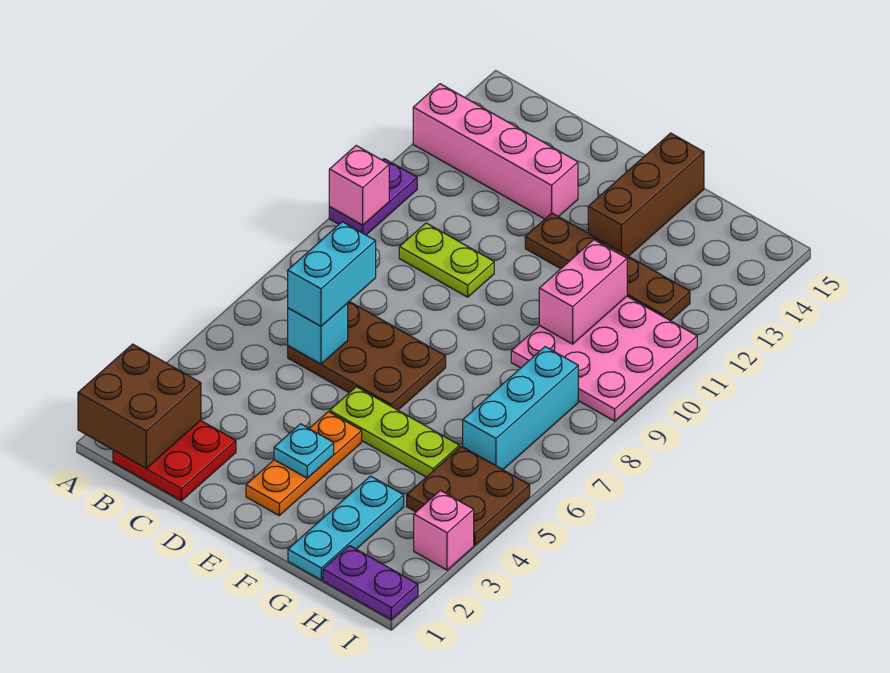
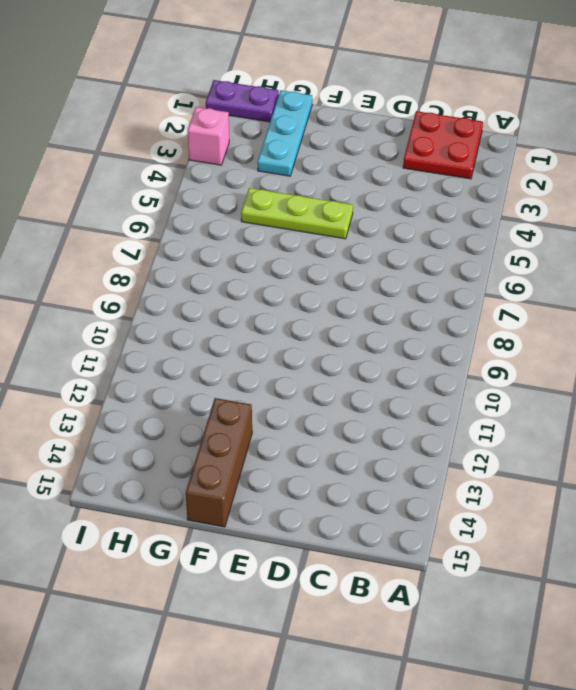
none -> purple plate A10:A11 level 1
none -> pink brick A13:D13 level 1
none -> brown plate C6:E7 level 1

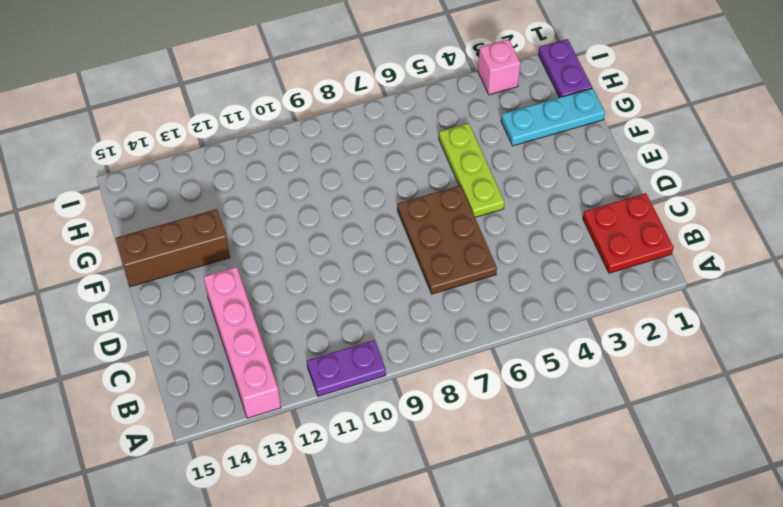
none -> lime plate C10:D10 level 1
none -> orange plate E2:E4 level 1
none -> brown plate E12:H12 level 1

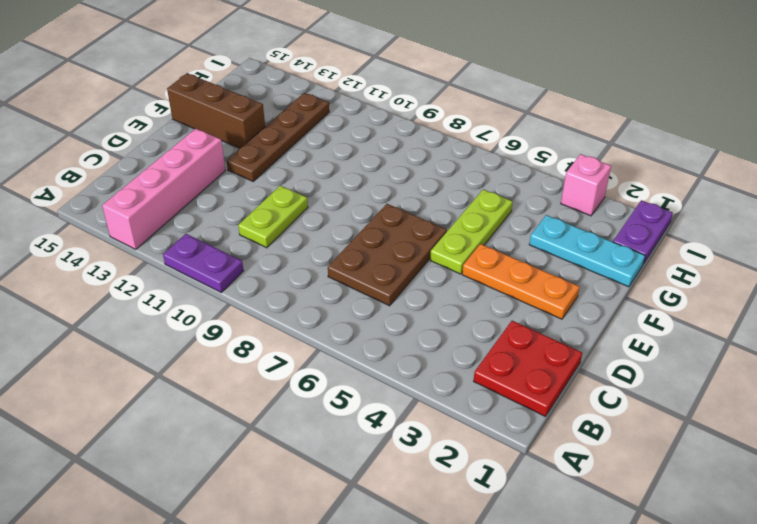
none -> pink plate G9:I11 level 1
none -> brown plate H4:I5 level 1
none -> cyan brick H6:H8 level 1

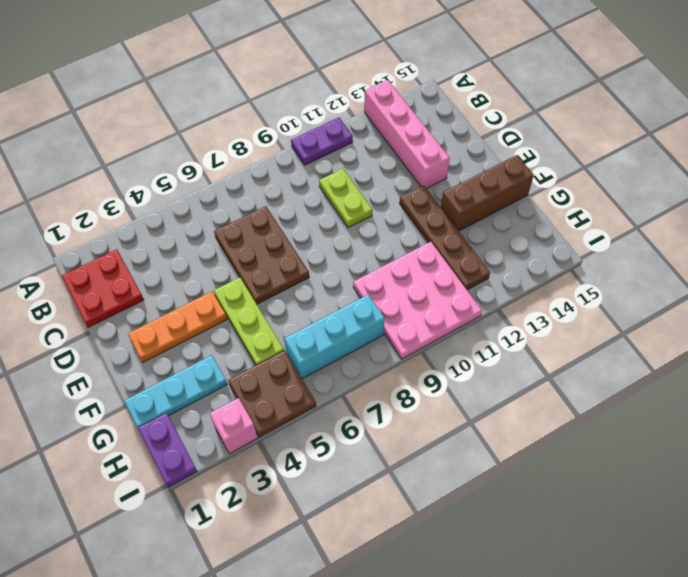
none -> brown brick A1:B2 level 2
none -> pink brick A10 level 2
none -> cyan brick C6 level 2

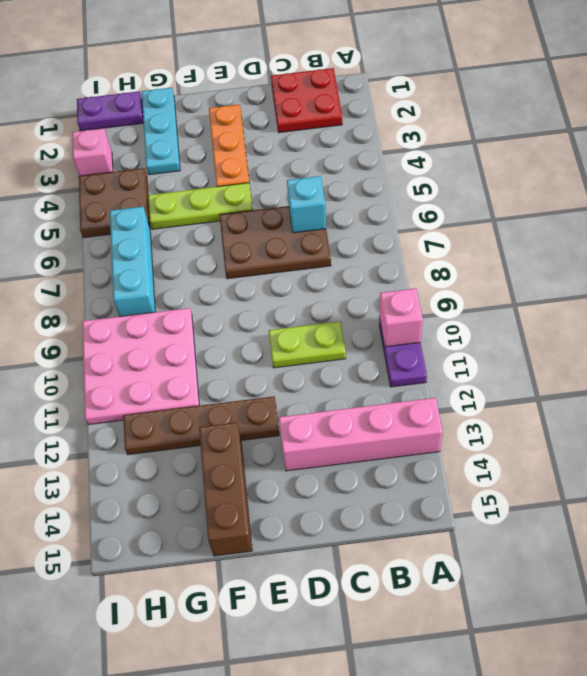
none -> brown brick A1:B2 level 2
none -> cyan plate E3 level 2
none -> pink brick G10:G11 level 2

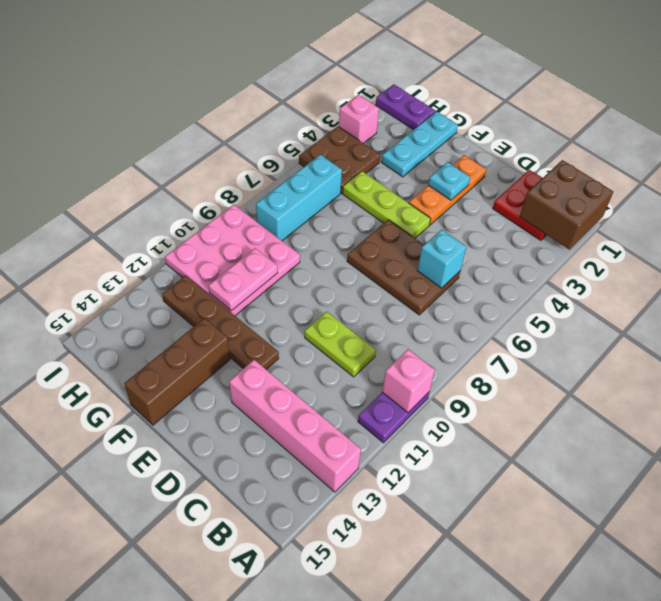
pink plate G10:G11 level 2 -> pink brick G10:G11 level 2
none -> cyan brick C6:C7 level 3

